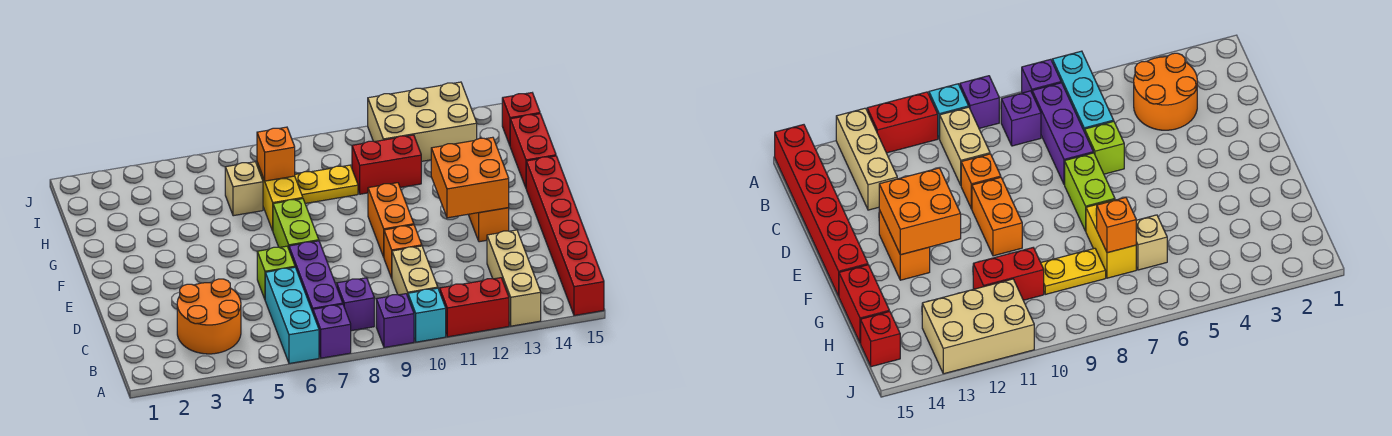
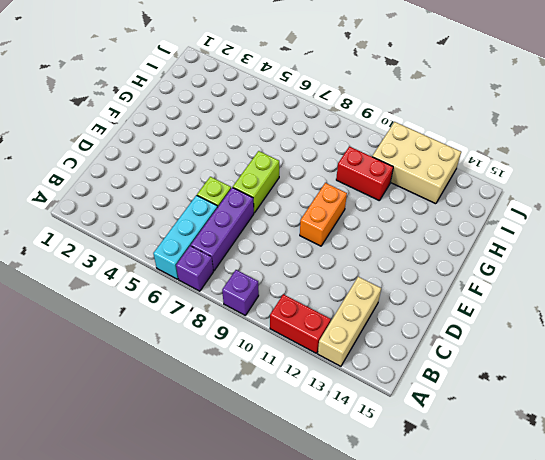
none -> cyan brick A10 level 1
none -> red brick A15:F15 level 1
none -> orange round brick B3:C4 level 1

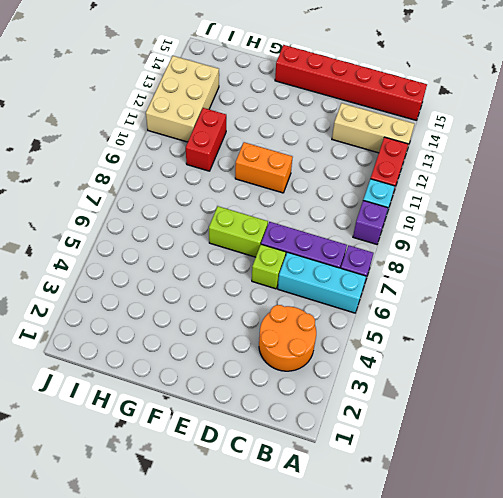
none -> purple brick B8 level 1
none -> tan brick B10:C10 level 1
none -> orange brick D10 level 1

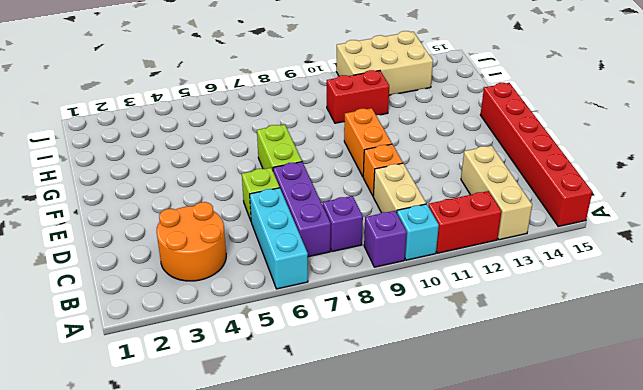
none -> purple brick A7 level 1
none -> orange brick E13:F13 level 1
none -> yellow brick G7:H7 level 1

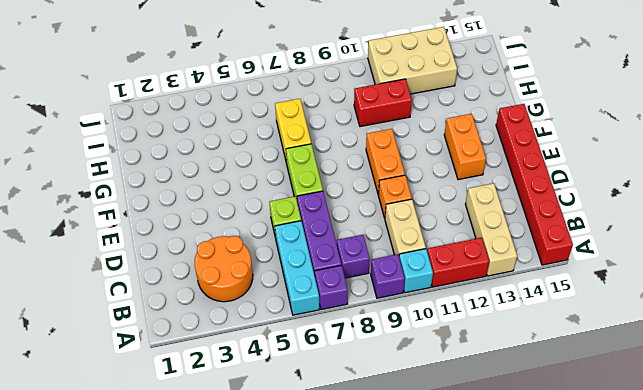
none -> red brick G15:H15 level 1
none -> tan brick H6 level 1
none -> yellow plate H8:H9 level 1

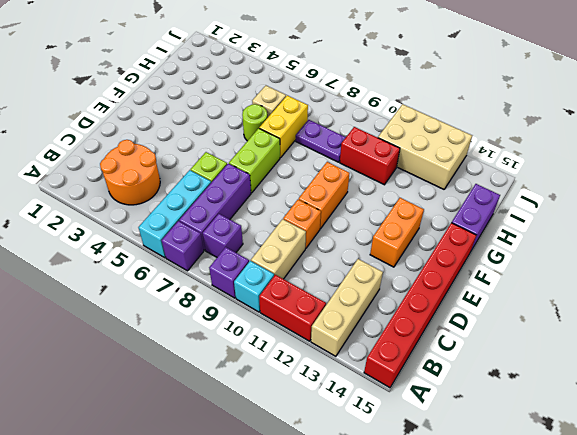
lime round brick G6 level 1 -> none
purple brick G15:H15 level 1 -> red brick G15:H15 level 1
purple plate H8:H9 level 1 -> yellow plate H8:H9 level 1
none -> red brick I15 level 1
none -> orange brick E12:F13 level 2
none -> orange brick H7 level 2

